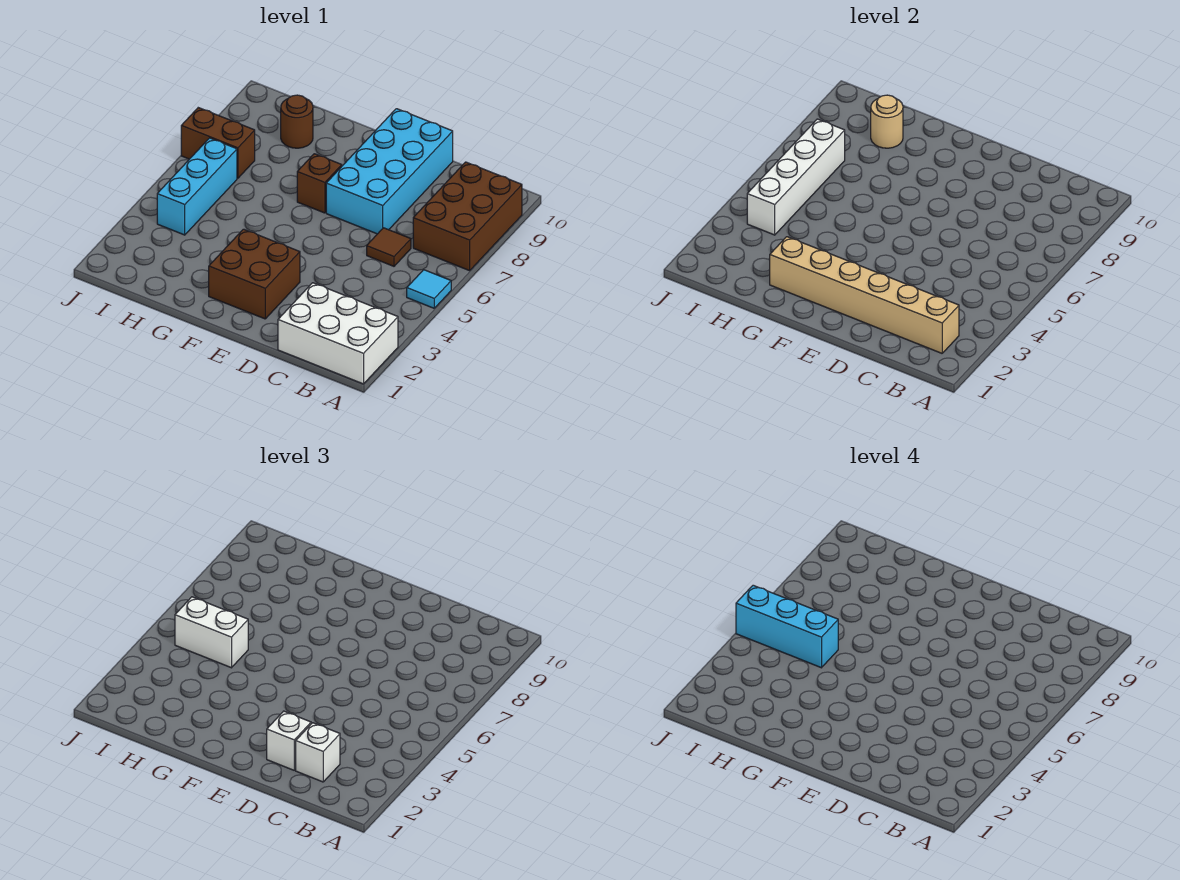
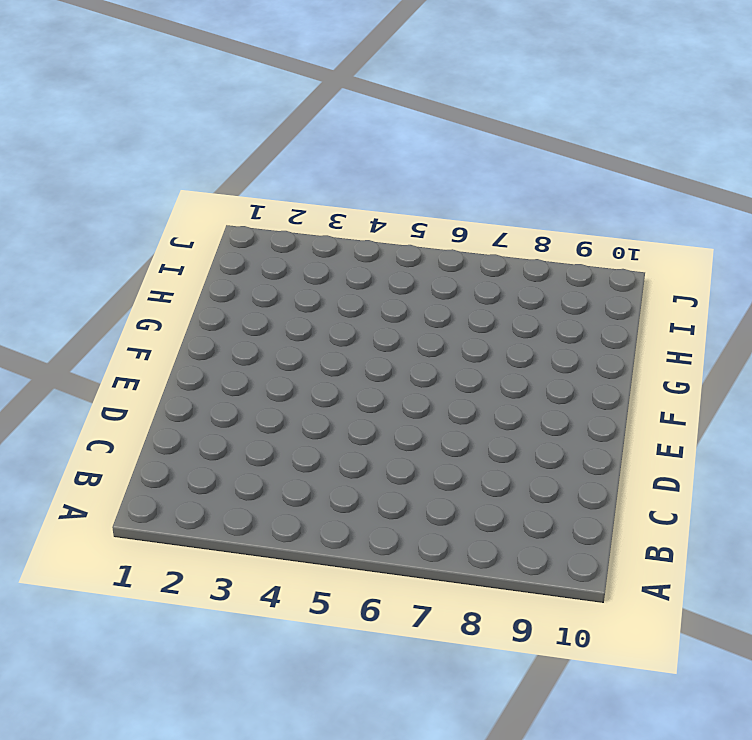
none -> white brick A1:C2 level 1
none -> cyan tile A5 level 1
none -> brown brick A7:B9 level 1

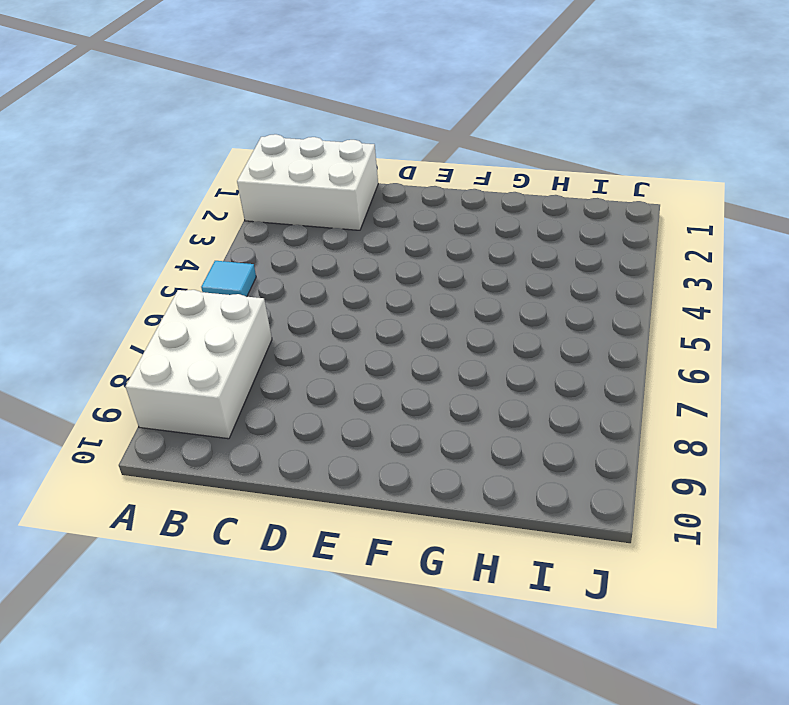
white brick A7:B9 level 1 -> brown brick A7:B9 level 1
none -> brown tile C6 level 1
none -> cyan brick D7:E10 level 1
none -> brown brick E2:F3 level 1

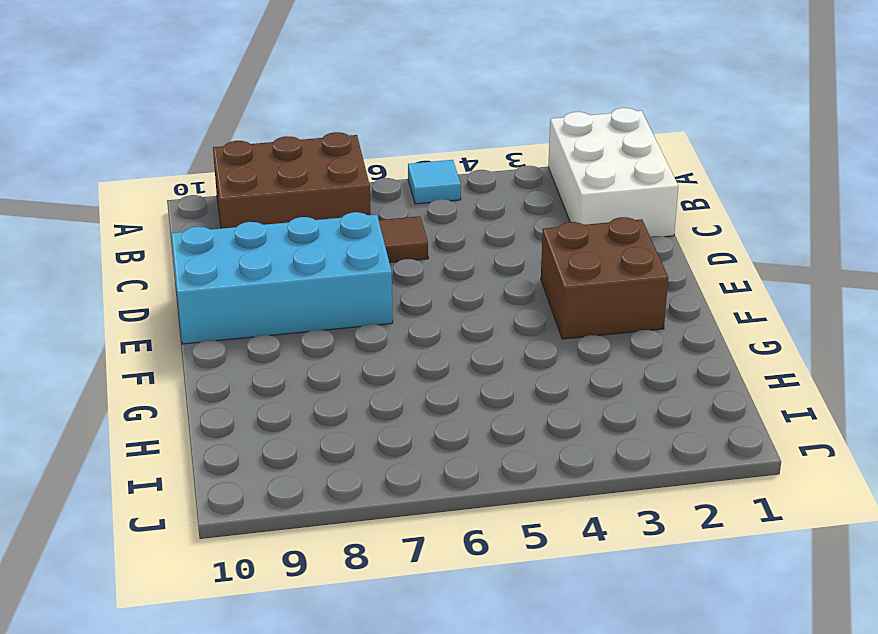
none -> brown brick F7 level 1
none -> brown round brick H9 level 1
none -> cyan brick I4:I6 level 1

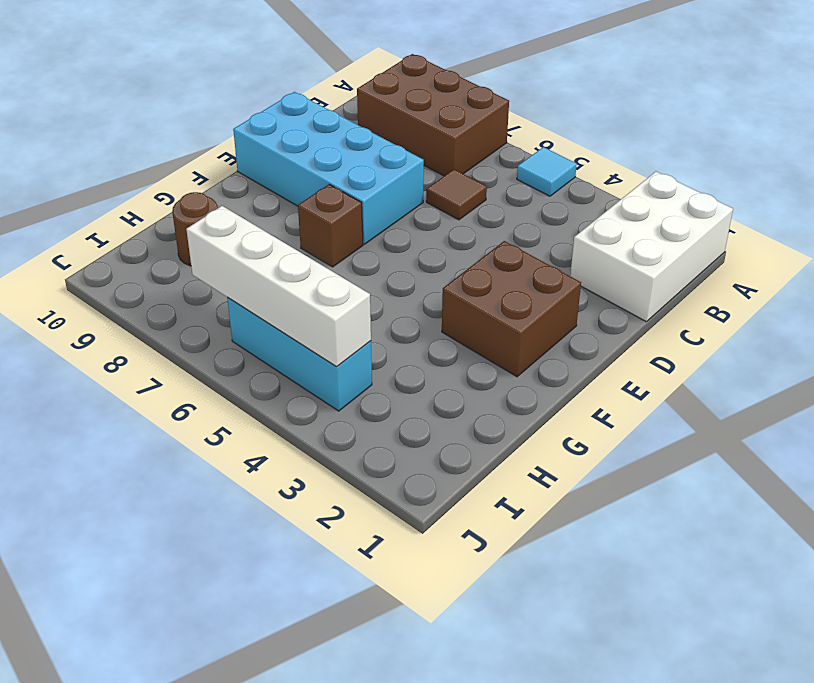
none -> brown brick I7:J7 level 1
none -> tan brick B2:G2 level 2
none -> tan round brick H9 level 2

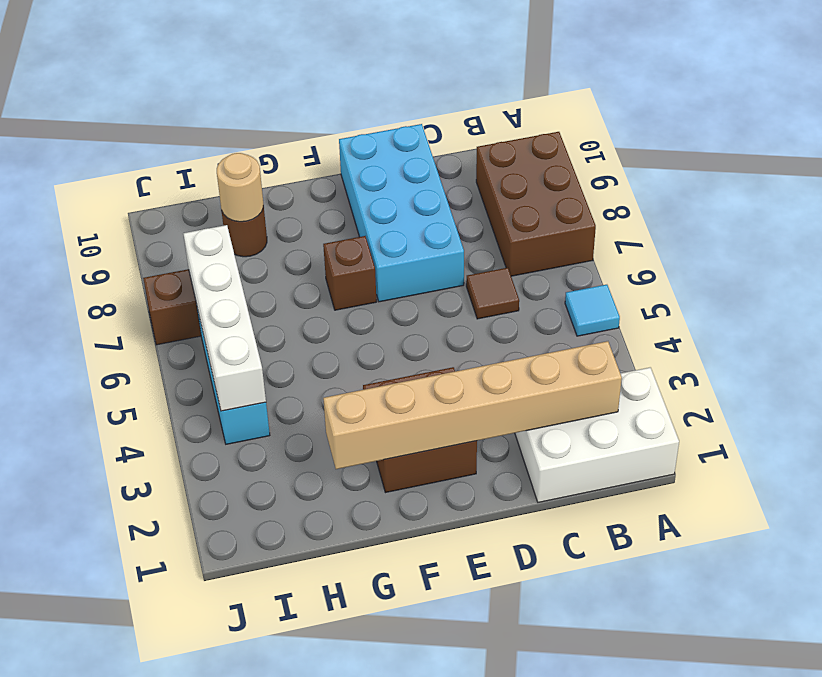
none -> white brick C2 level 3
none -> white brick D2 level 3
none -> white brick H5:I5 level 3

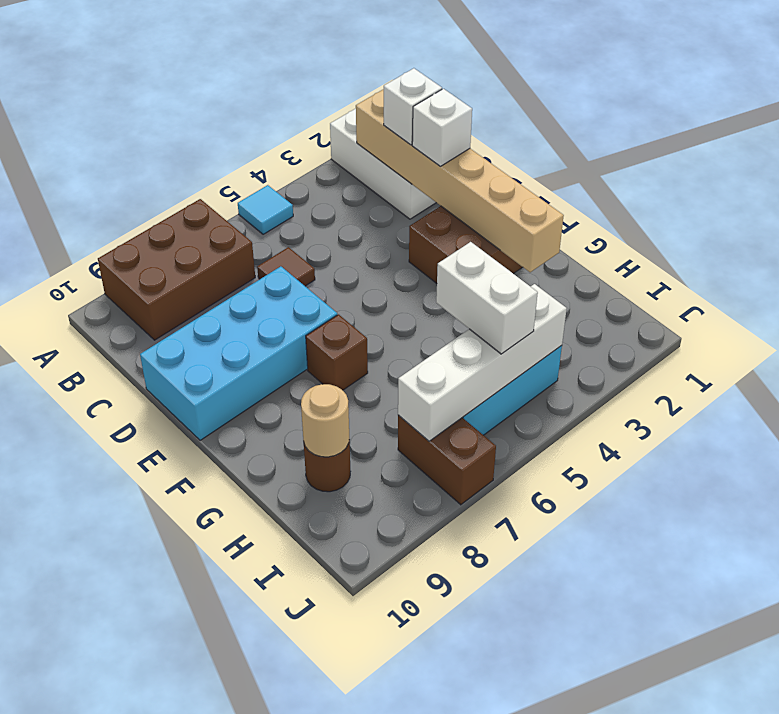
none -> cyan brick H5:J5 level 4

